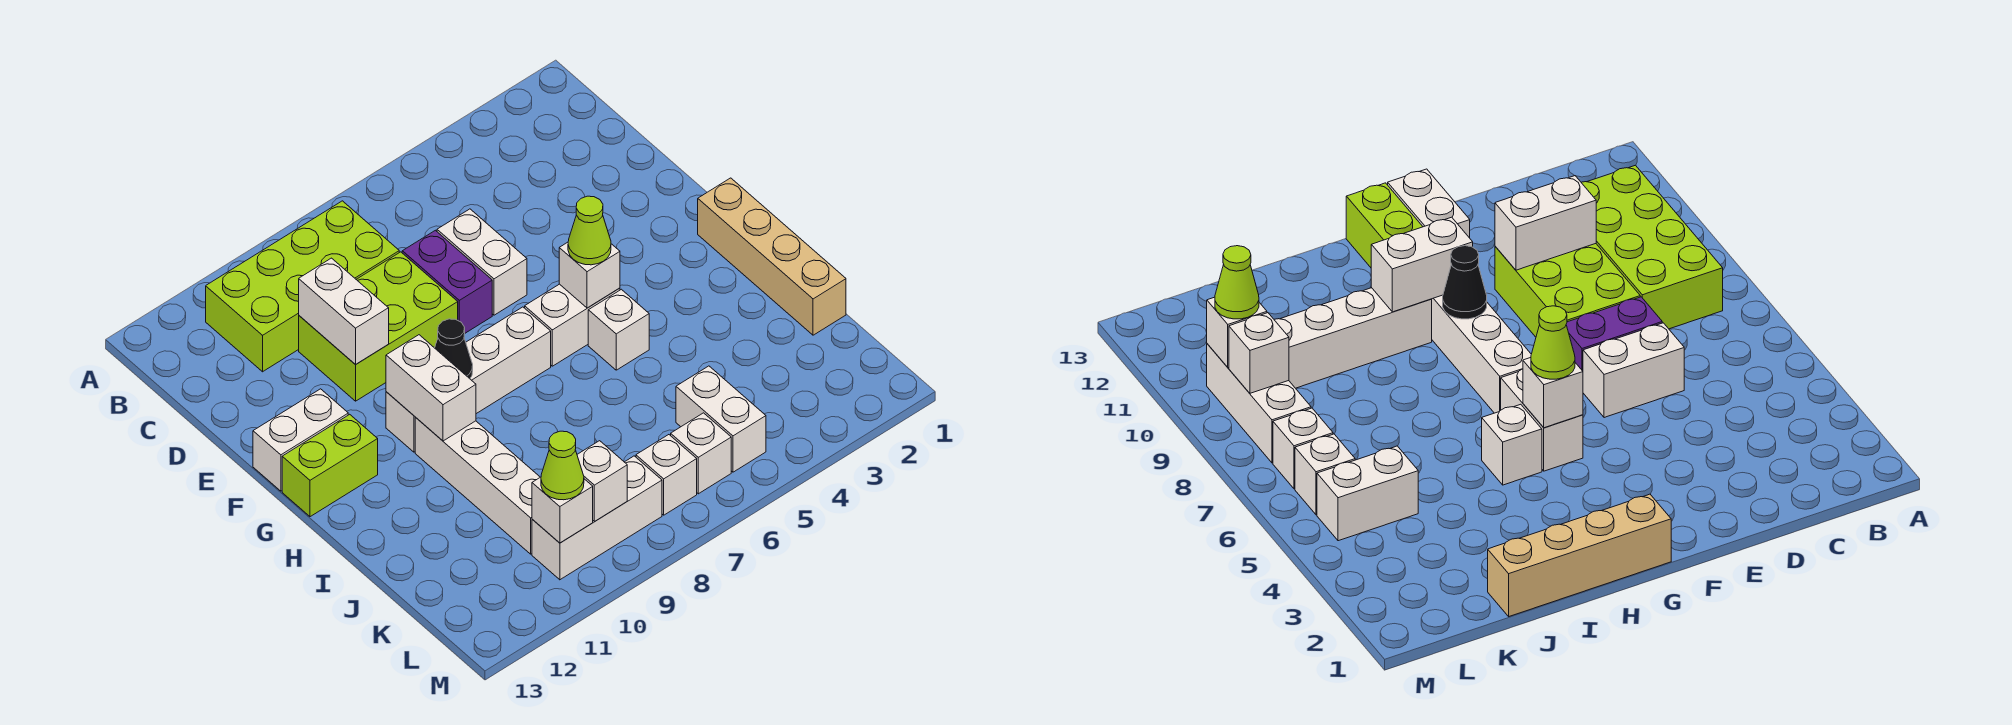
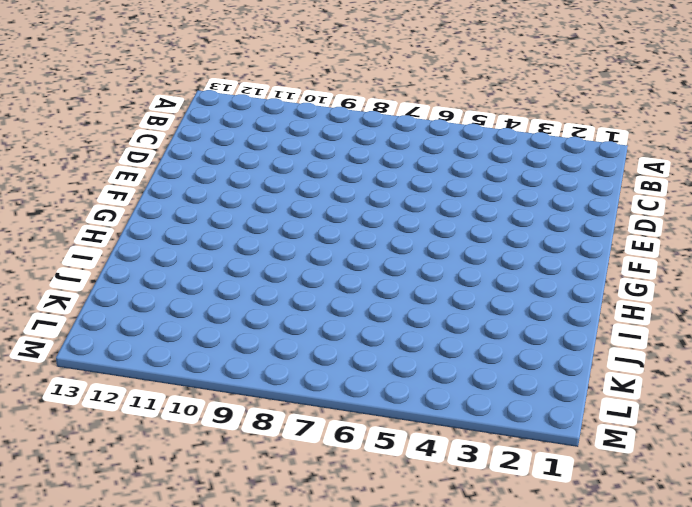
none -> lime brick B8:C11 level 1
none -> white brick D6:E6 level 1
none -> purple brick D7:E7 level 1

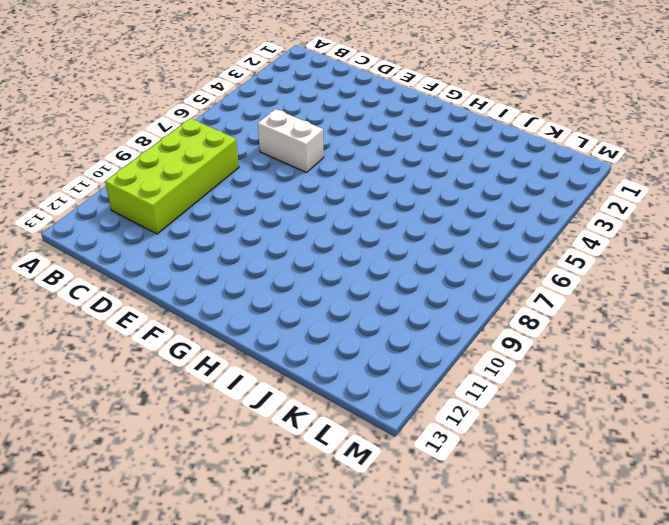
none -> purple brick D7:E7 level 1
none -> lime brick D8:E10 level 1
none -> white brick F12:F13 level 1

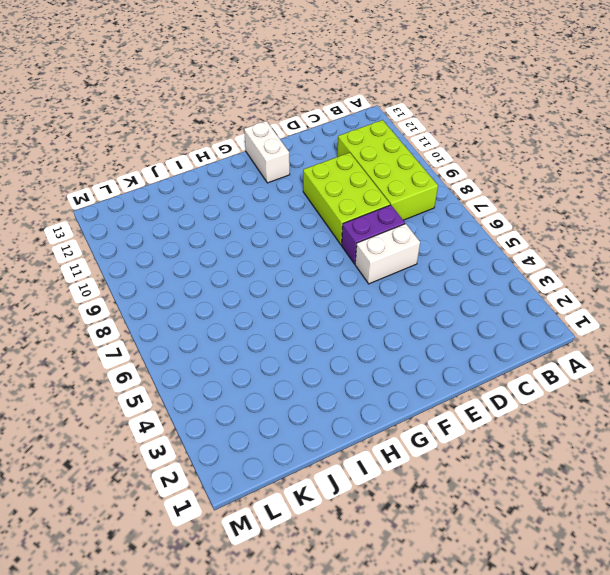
none -> tan brick G1:J1 level 1
none -> white brick G5:G6 level 1
none -> white brick G7:G10 level 1

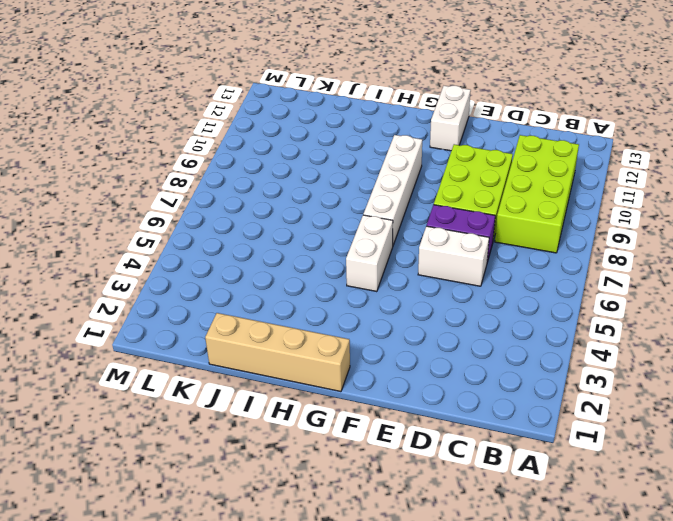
none -> lime brick G12:G13 level 1
none -> white brick H5 level 1
none -> white brick H10:K10 level 1

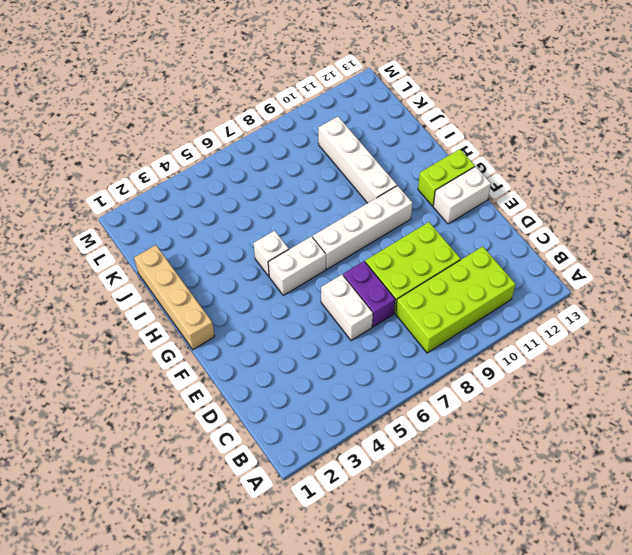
none -> white brick K5:L5 level 1
none -> white brick L6 level 1
none -> white brick L7 level 1

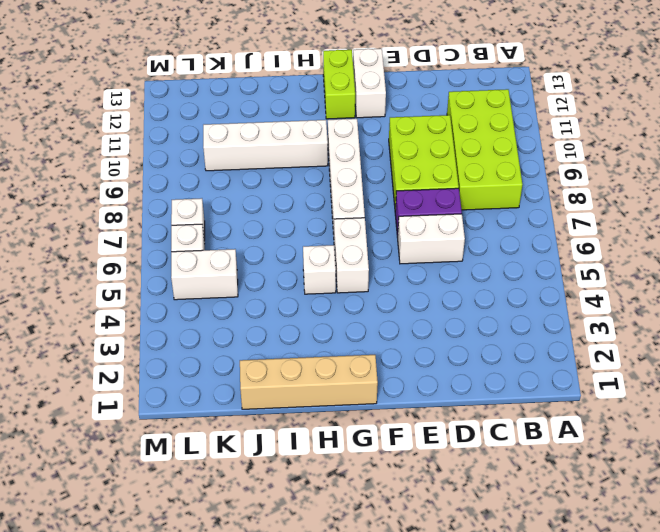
none -> white brick L8:L10 level 1
none -> white brick D10:E10 level 2
none -> white brick G5 level 2

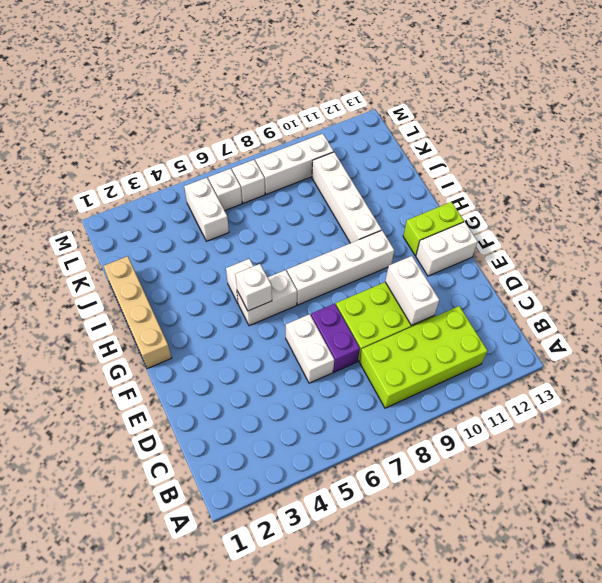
none -> black cone G9 level 2
none -> white brick G10:H10 level 2
none -> white brick L9 level 2

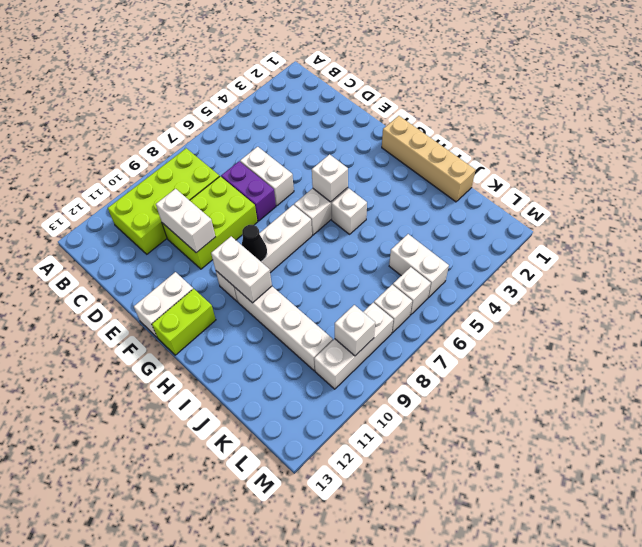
none -> white brick L10 level 2
none -> lime cone G5 level 3
none -> lime cone L10 level 3

